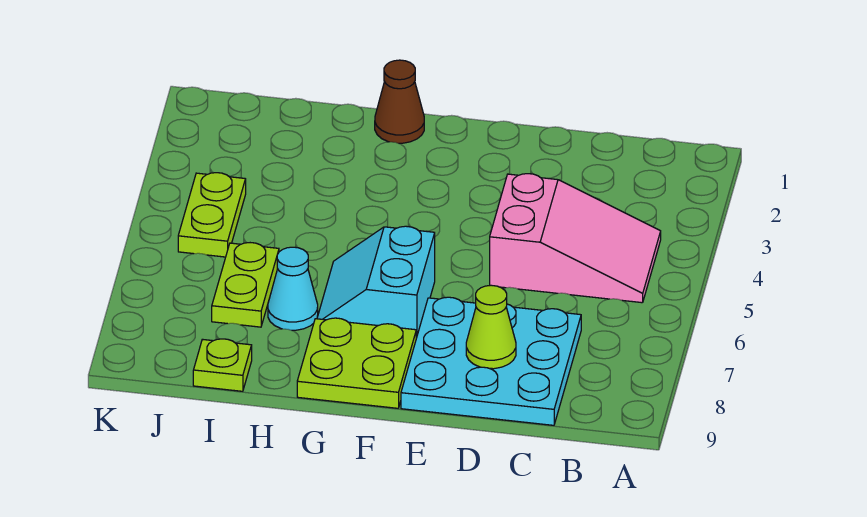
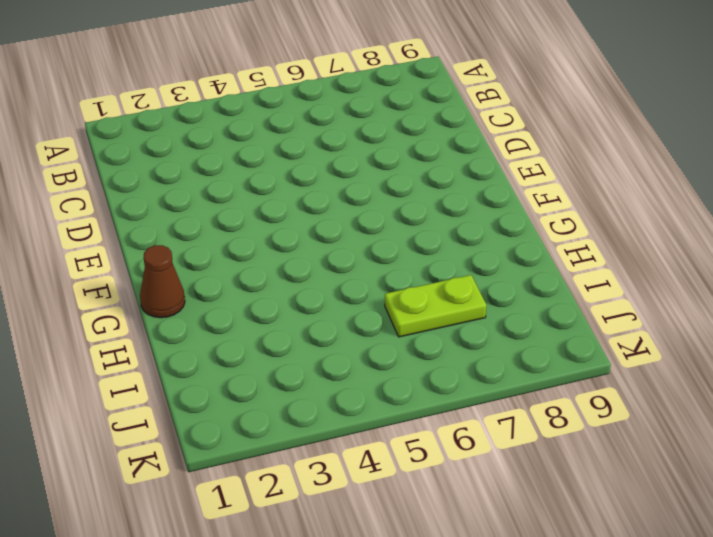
none -> pink slope B4:D5 level 1 top D
none -> cyan plate C7:E9 level 1

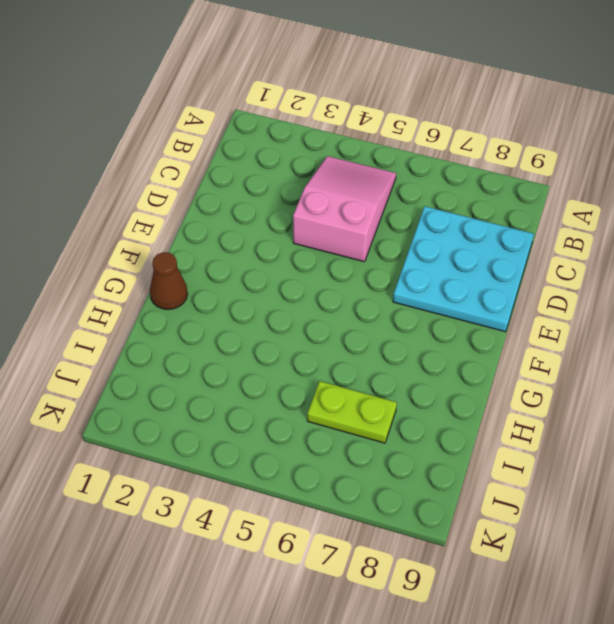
none -> cyan slope F6:G7 level 1 top F
none -> lime plate F8:G9 level 1

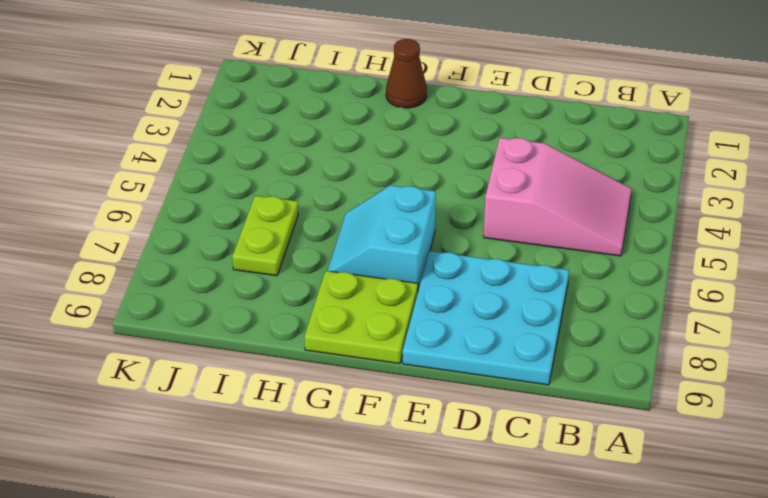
none -> cyan cone H7 level 1
none -> lime plate I9 level 1

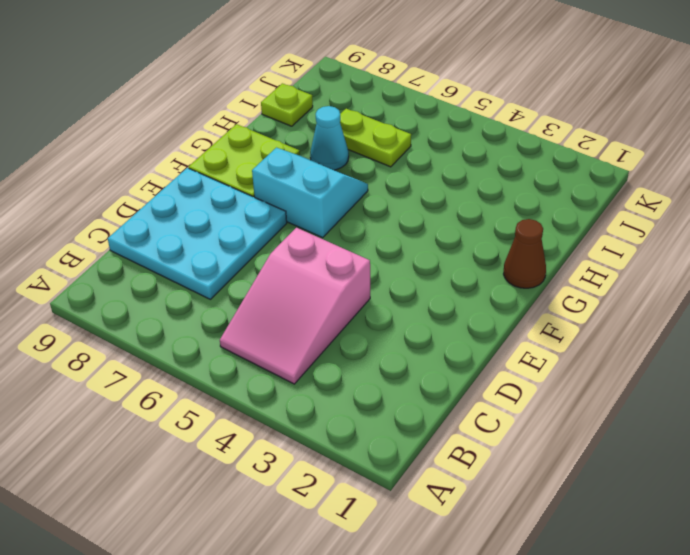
none -> lime plate J4:J5 level 1
none -> lime cone D8 level 2

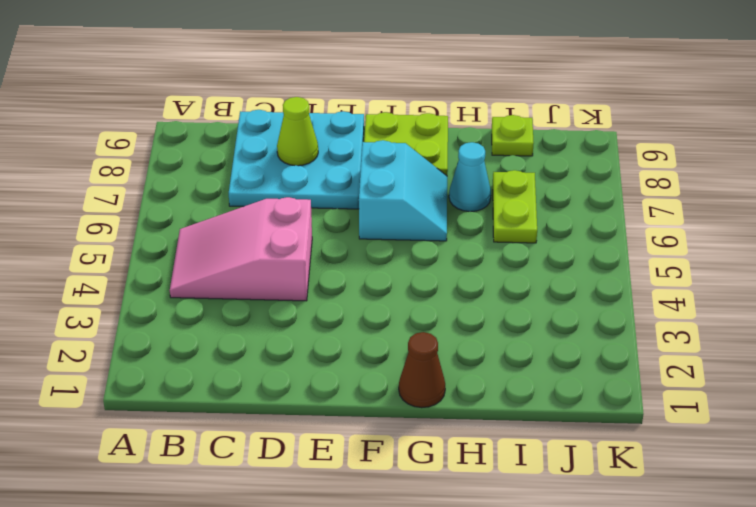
none -> lime plate J4:J5 level 1

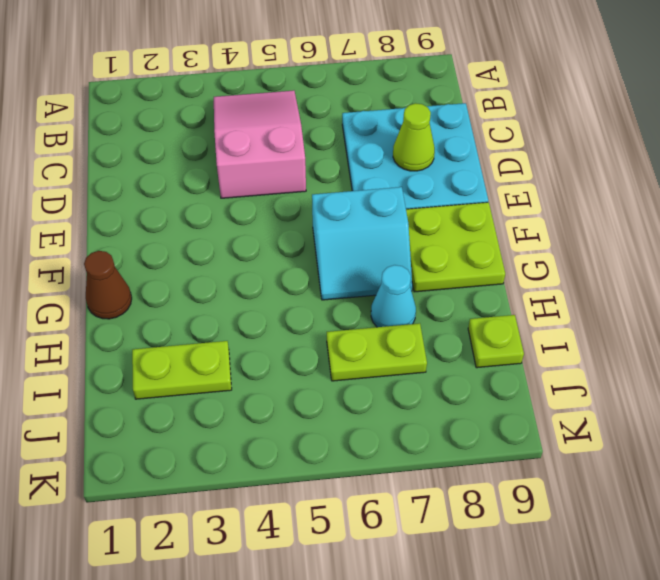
lime plate I2:I3 level 1 -> lime plate J4:J5 level 1

